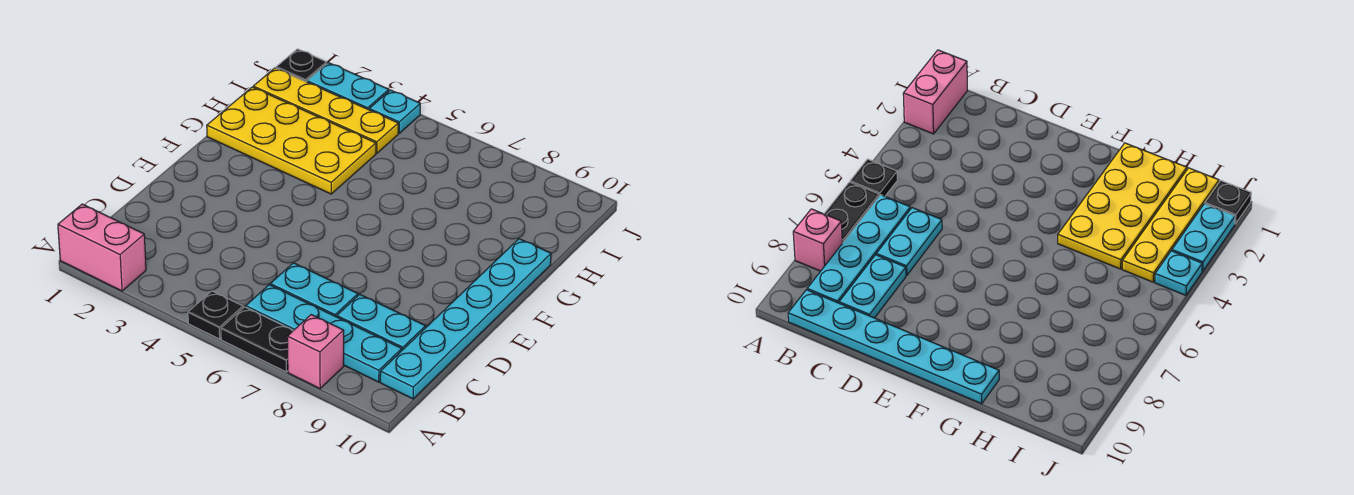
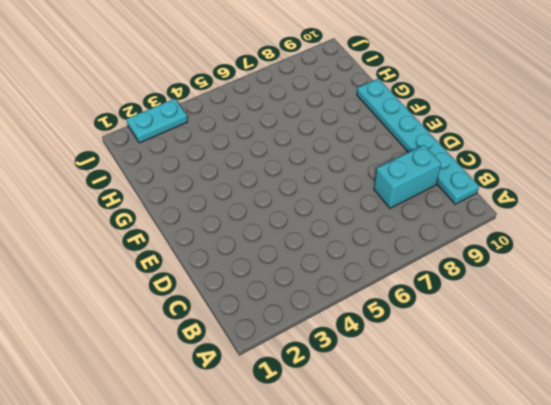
cyan brick C8:C9 level 1 -> cyan plate C8:C9 level 1
none -> pink brick A1:A2 level 1
none -> black plate A5 level 1
none -> black plate A6:A7 level 1

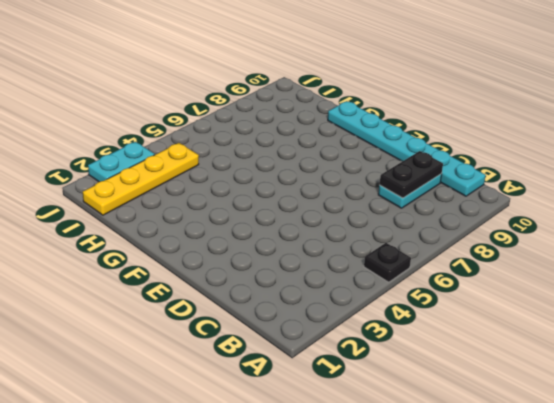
black plate C8:C9 level 2 -> black plate A6:A7 level 1
none -> pink brick A1:A2 level 1
none -> pink brick A8 level 1
none -> cyan plate B6:B9 level 1

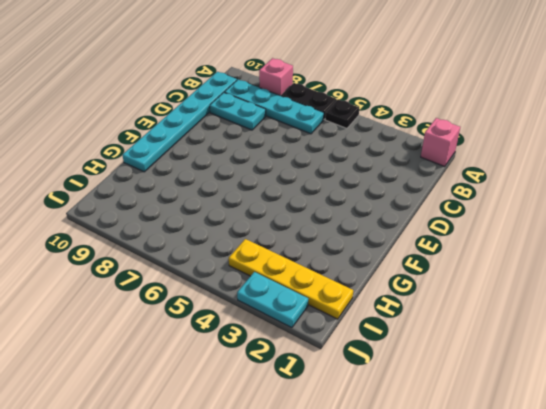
pink brick A1 level 1 -> pink brick A1:A2 level 1
none -> cyan plate C6:C7 level 1
none -> yellow plate G1:H4 level 1
none -> black plate J1 level 1

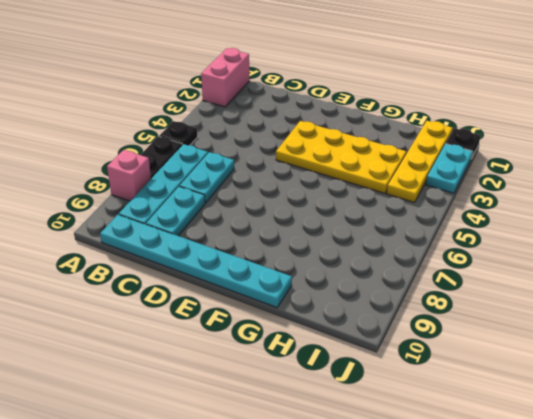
yellow plate E3:H4 level 1 -> yellow plate G1:H4 level 1
none -> cyan plate J4 level 1

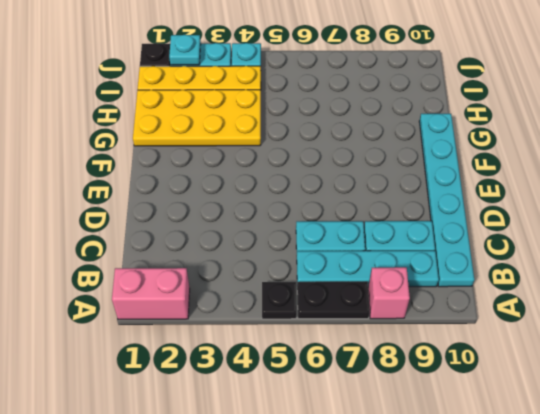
cyan plate J2 level 2 -> none

